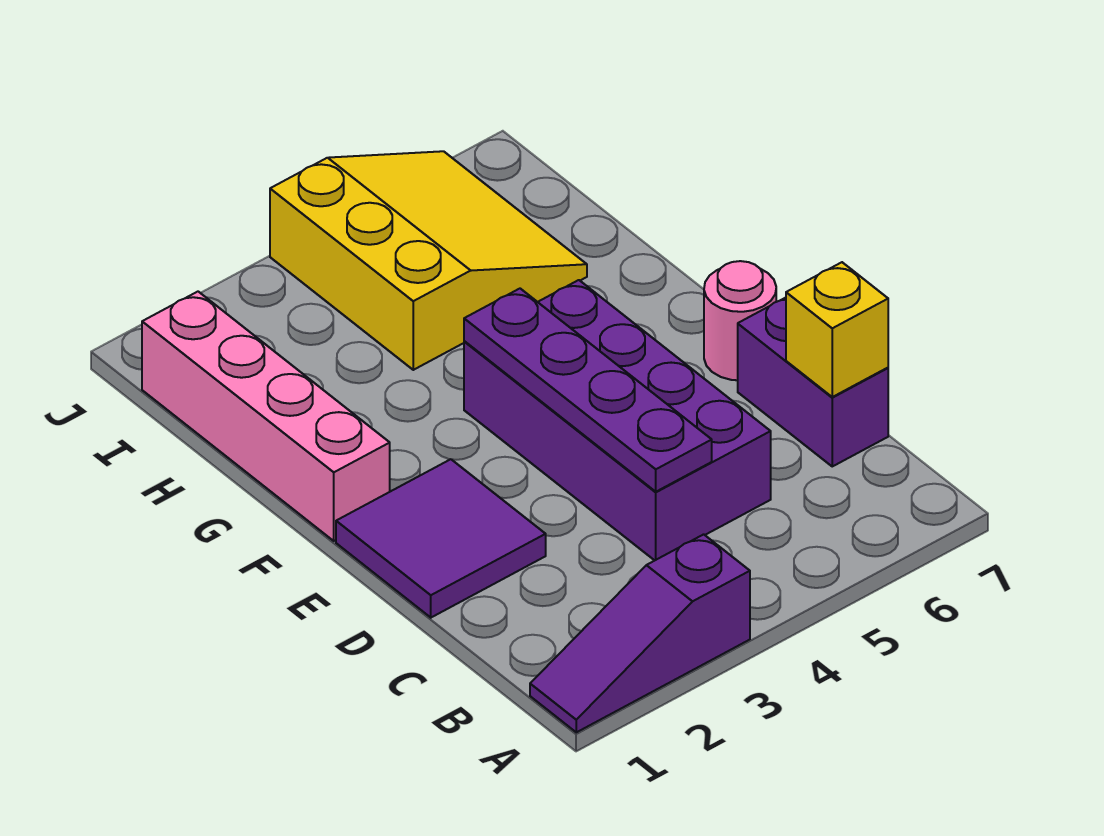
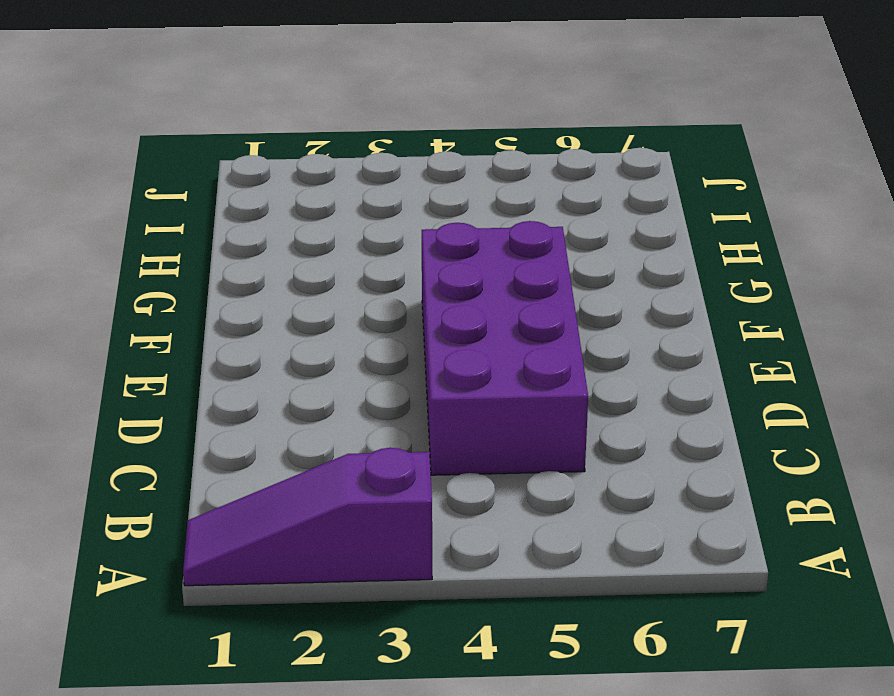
none -> purple brick C7:D7 level 1
none -> purple tile D1:E2 level 1

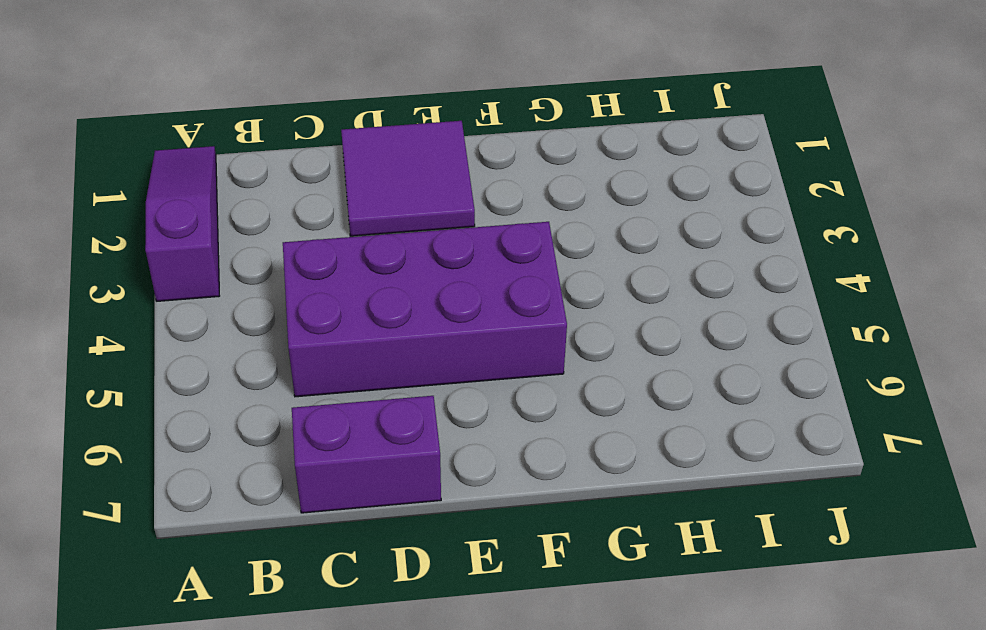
none -> pink round brick E7 level 1
none -> pink brick F1:I1 level 1

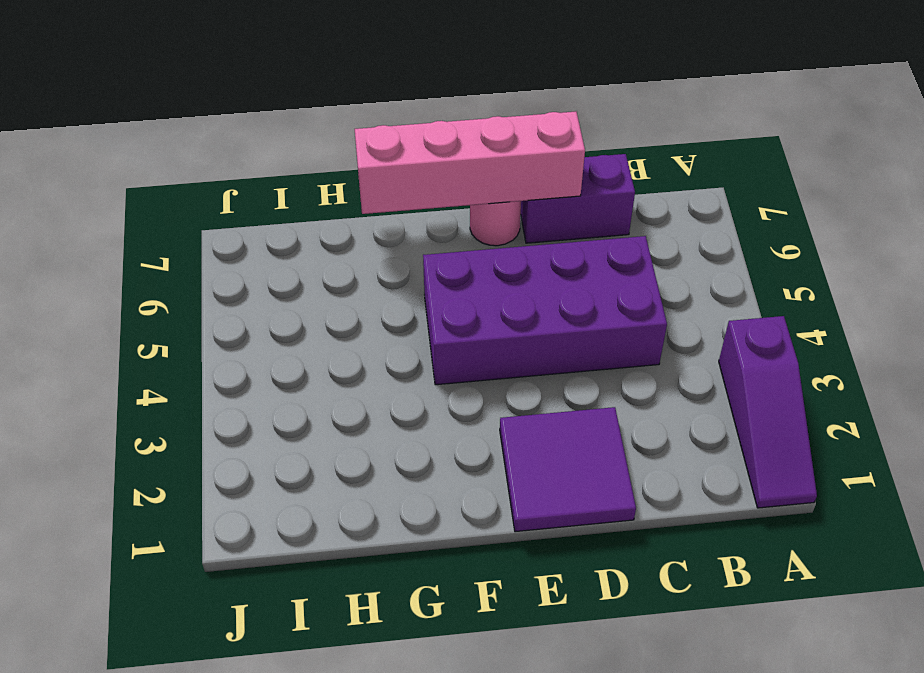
pink brick D7:G7 level 2 -> pink brick F1:I1 level 1
none -> yellow slope H4:J6 level 1 top 4
none -> purple plate C4:F4 level 2

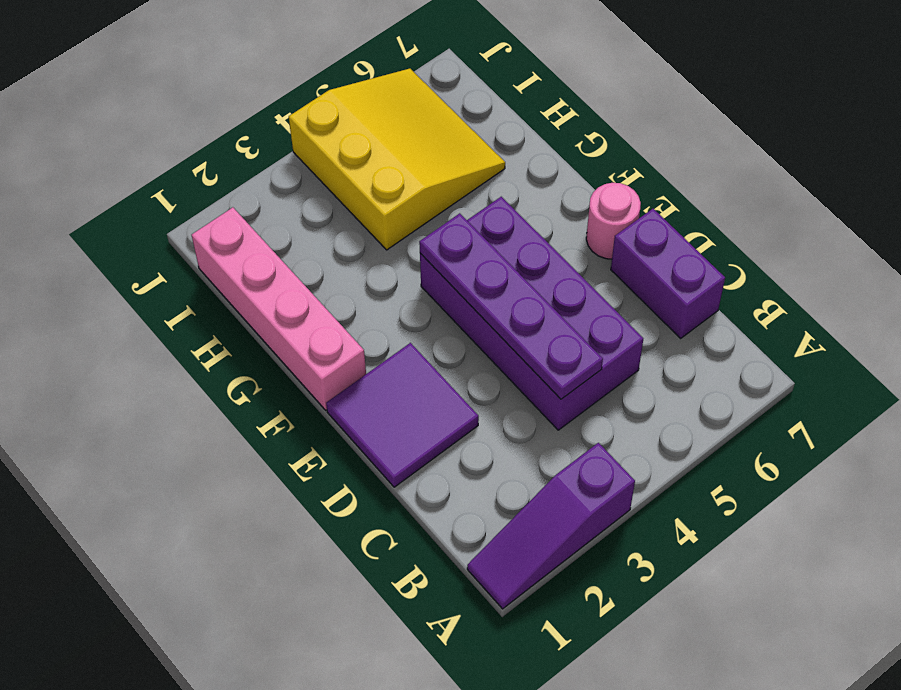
none -> yellow brick C7 level 2

